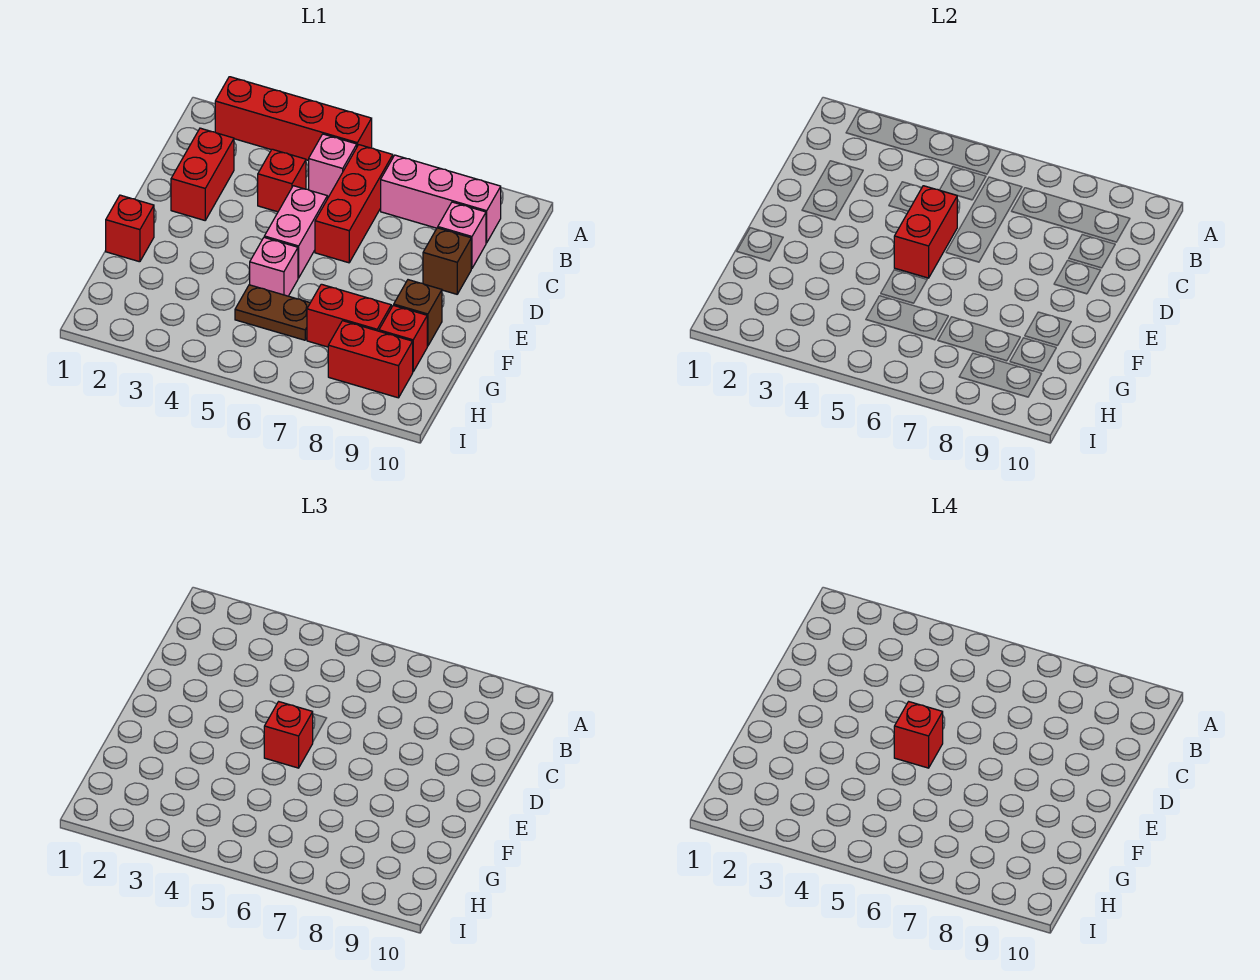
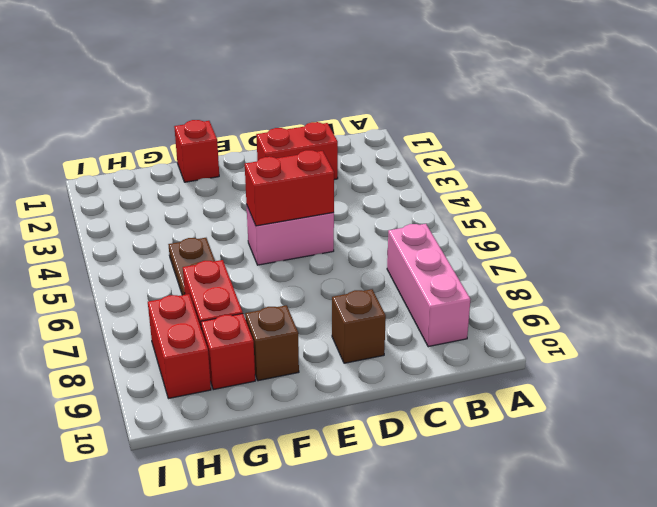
none -> red brick A2:A5 level 1
none -> pink brick B5 level 1
none -> red brick B6:D6 level 1

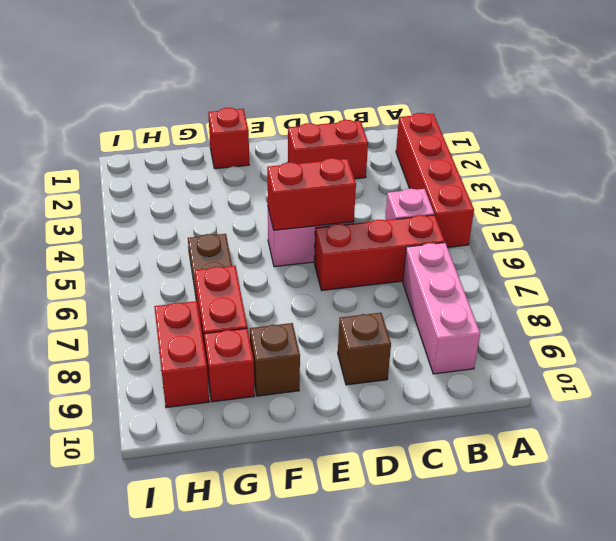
none -> red brick C4 level 1
none -> pink brick C9 level 1
none -> pink brick F5 level 1

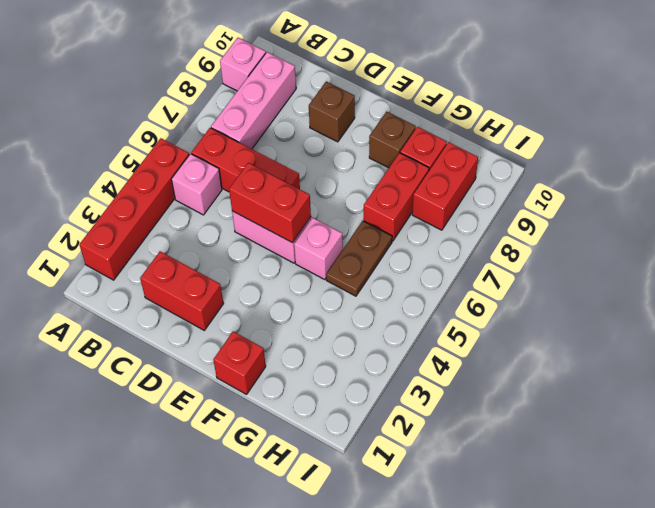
pink brick A9 level 1 -> pink brick C9 level 1
none -> red brick C4 level 1
none -> red brick E5 level 3
none -> red brick E5 level 4

